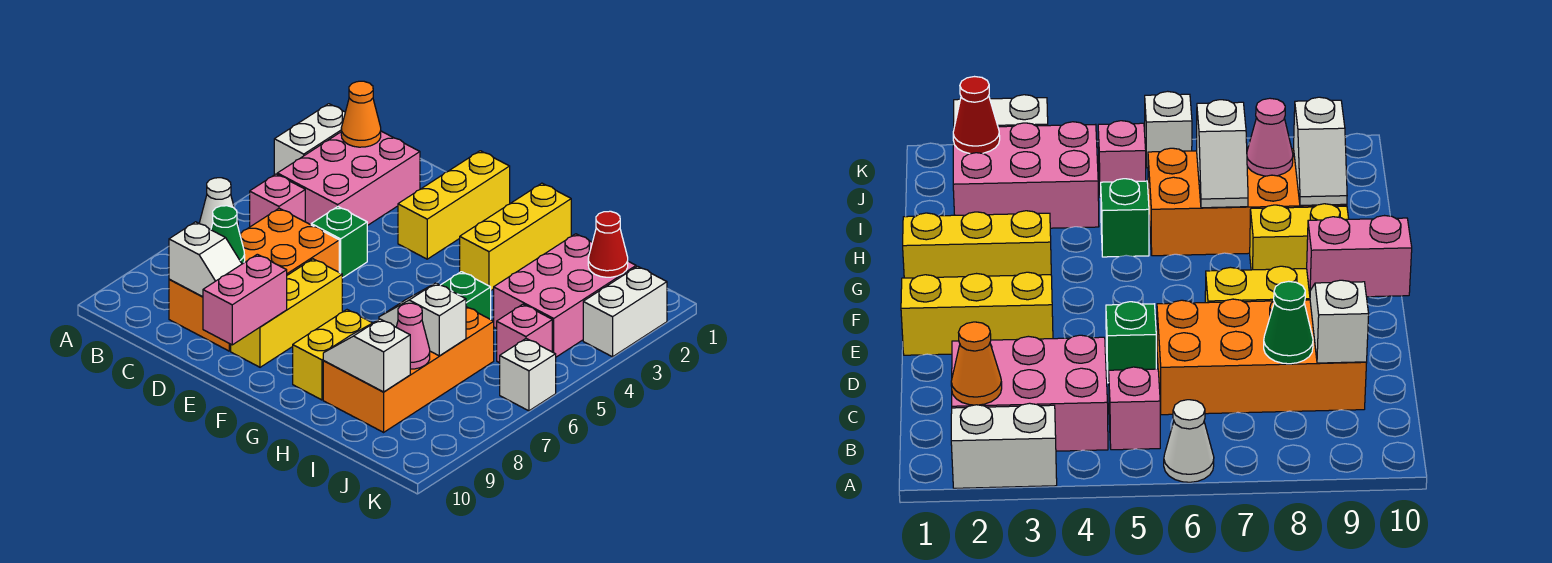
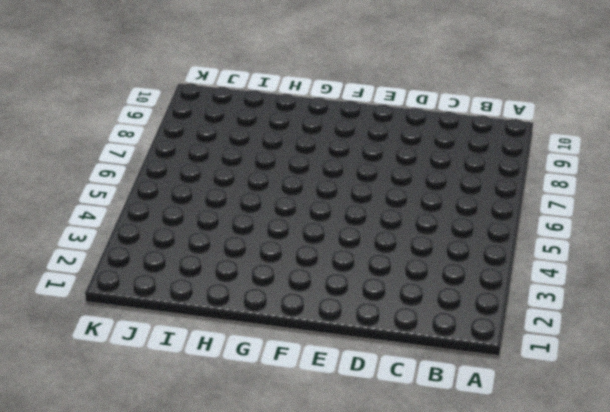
none -> white brick A2:A3 level 1
none -> white cone A6 level 1
none -> pink brick B2:C4 level 1

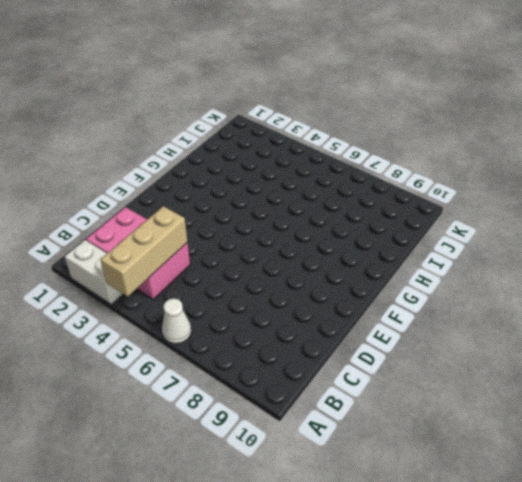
tan brick A4:C4 level 2 -> none
none -> pink brick B5 level 1
none -> orange brick C6:D9 level 1
none -> green brick D5 level 1

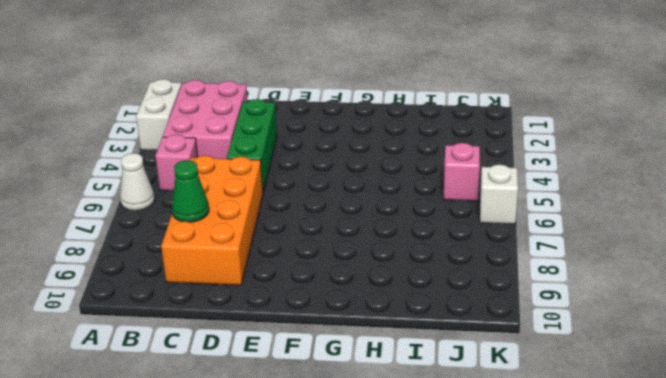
green brick D3:D5 level 1 -> green brick D5 level 1
none -> yellow brick E1:E3 level 1
none -> yellow brick E7:E9 level 1
none -> yellow brick G1:G3 level 1

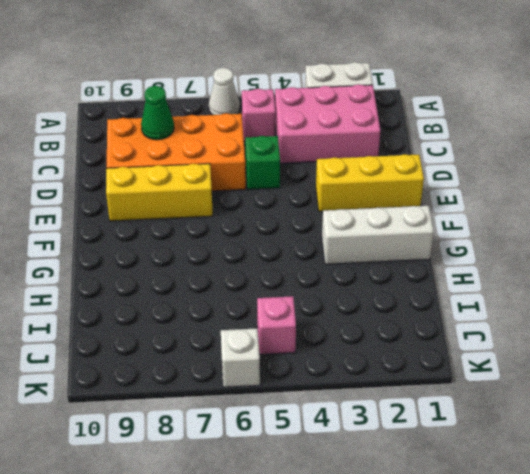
white brick G1:G3 level 1 -> yellow brick G1:G3 level 1
none -> yellow brick G8:G9 level 1
none -> green brick H5 level 1
none -> orange brick H6:I9 level 1

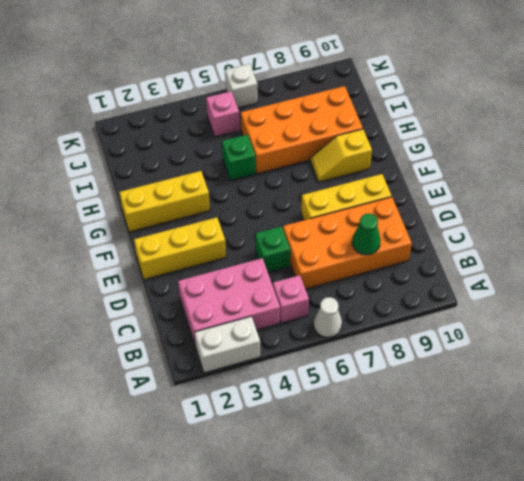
yellow slope G8:G9 level 1 top 9 -> yellow brick G8:G9 level 1
none -> pink brick I2:J4 level 1
none -> white brick K2:K3 level 1
none -> orange cone B2 level 2

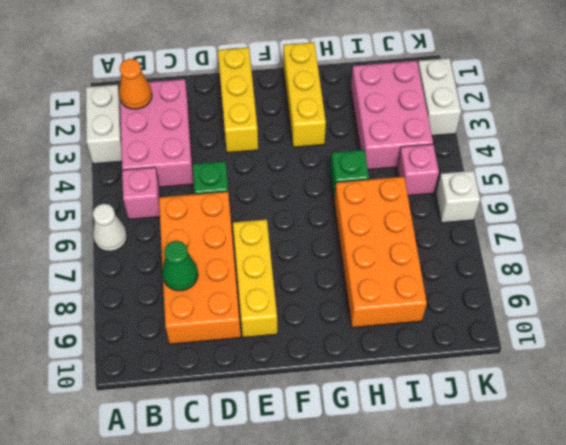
none -> yellow brick G8:G9 level 1
none -> white slope C9:D9 level 2 top C
none -> pink brick E9:E10 level 2

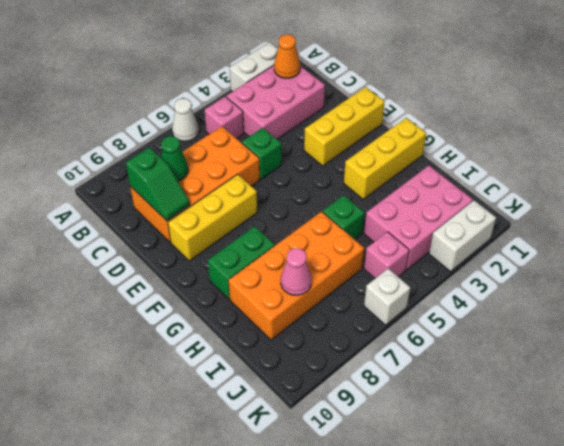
green slope C9:D9 level 2 top C -> white slope C9:D9 level 2 top C
green brick G8:G9 level 1 -> yellow brick G8:G9 level 1
none -> pink brick E9:E10 level 2
none -> white slope H7:I7 level 2 top I
none -> white slope H9:I9 level 2 top I

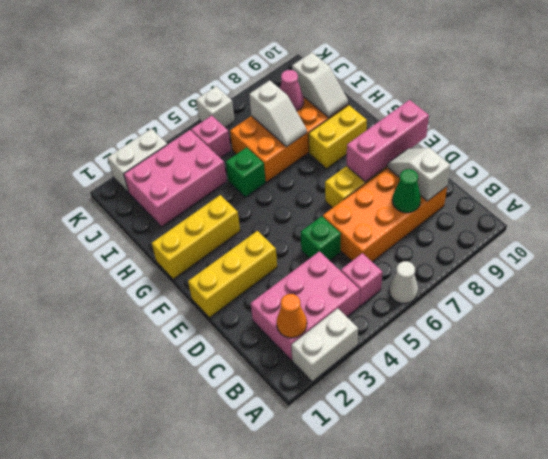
pink brick E8:E10 level 2 -> pink brick E9:E10 level 2
none -> red cone J2 level 2

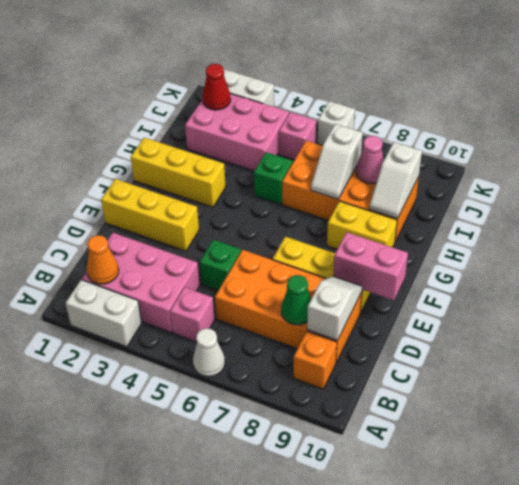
orange brick B9 level 1 -> none

